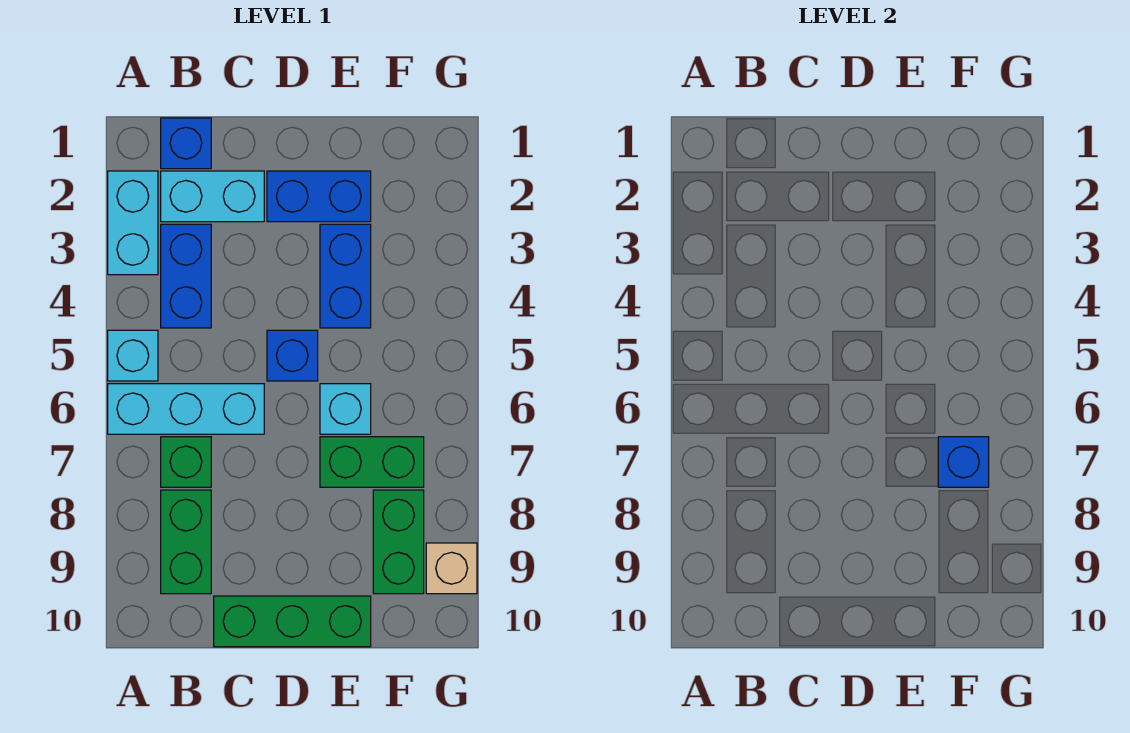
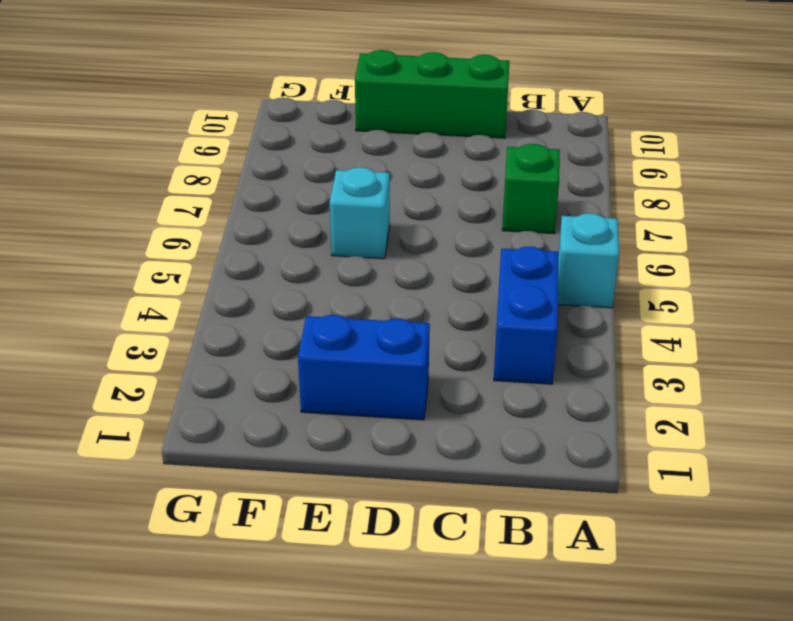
none -> cyan brick A2:A3 level 1
none -> cyan brick A6:C6 level 1
none -> blue brick B1 level 1

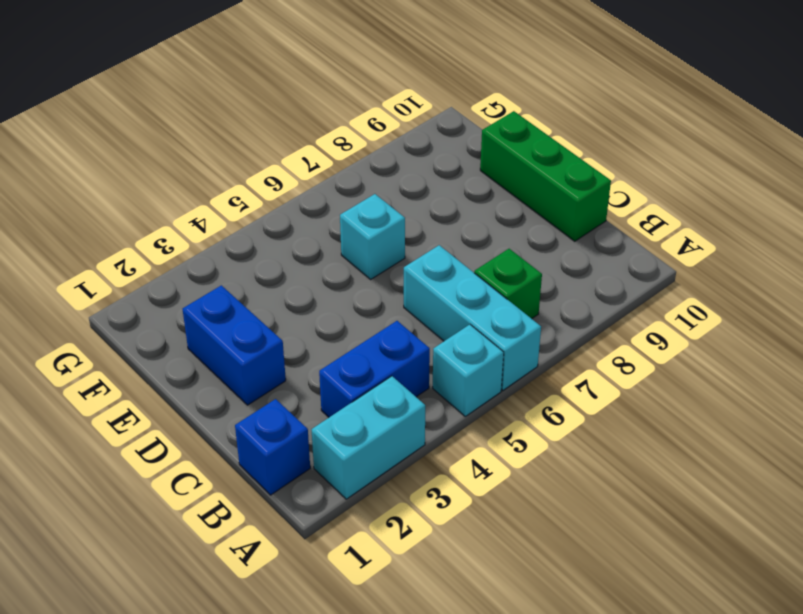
none -> cyan brick B2:C2 level 1
none -> green brick B8:B9 level 1
none -> blue brick D5 level 1

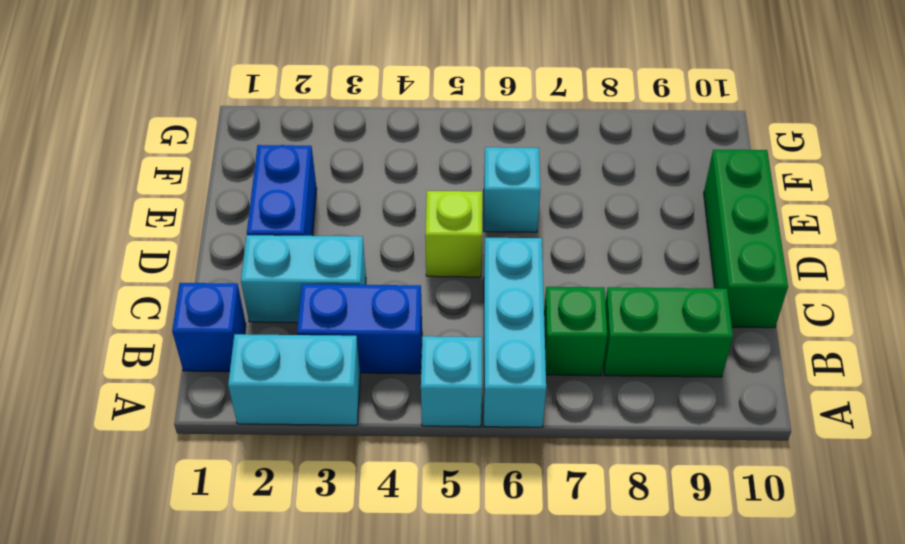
cyan brick C2:C3 level 1 -> cyan brick B2:C2 level 1
lime brick D5 level 1 -> blue brick D5 level 1
none -> blue brick E3:E4 level 1
none -> green brick E7:F7 level 1
none -> green brick F8:F9 level 1

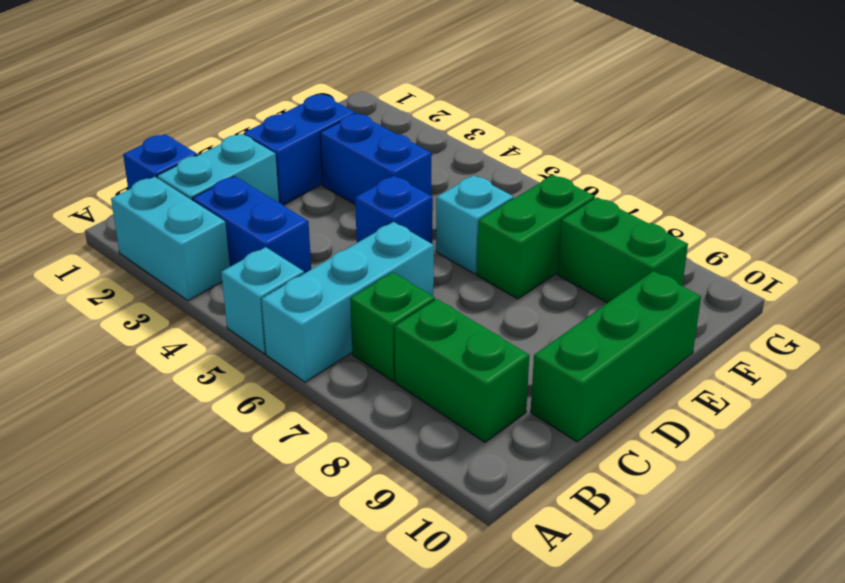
none -> tan brick G9 level 1
none -> blue brick F7 level 2

